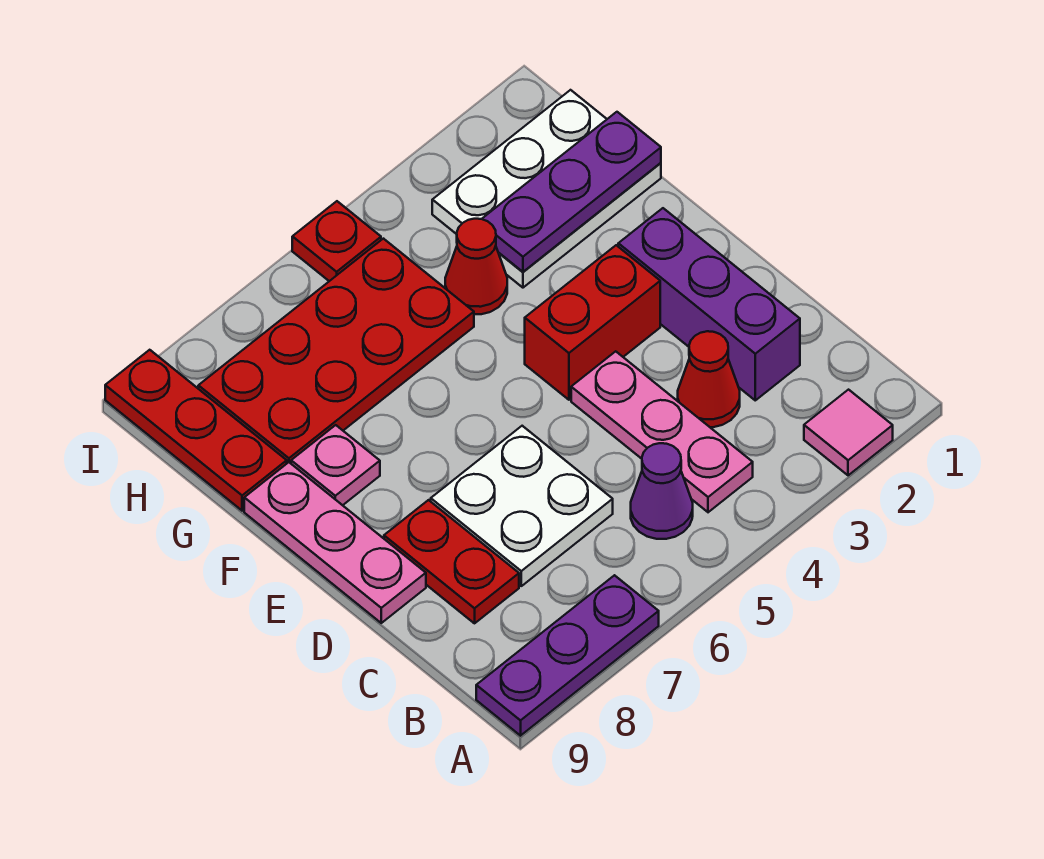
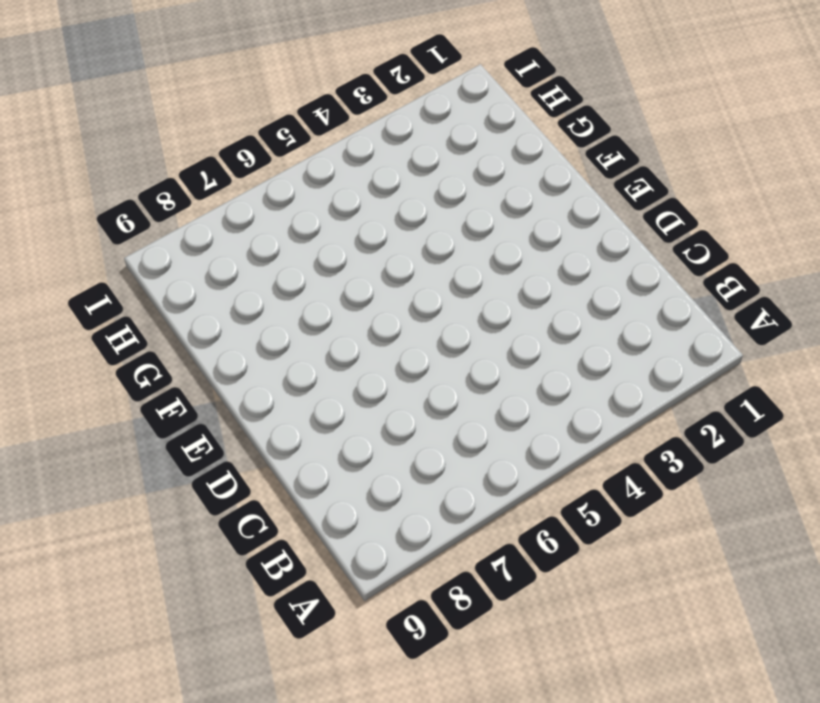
none -> pink tile A2 level 1
none -> purple plate A7:A9 level 1
none -> pink plate B4:D4 level 1

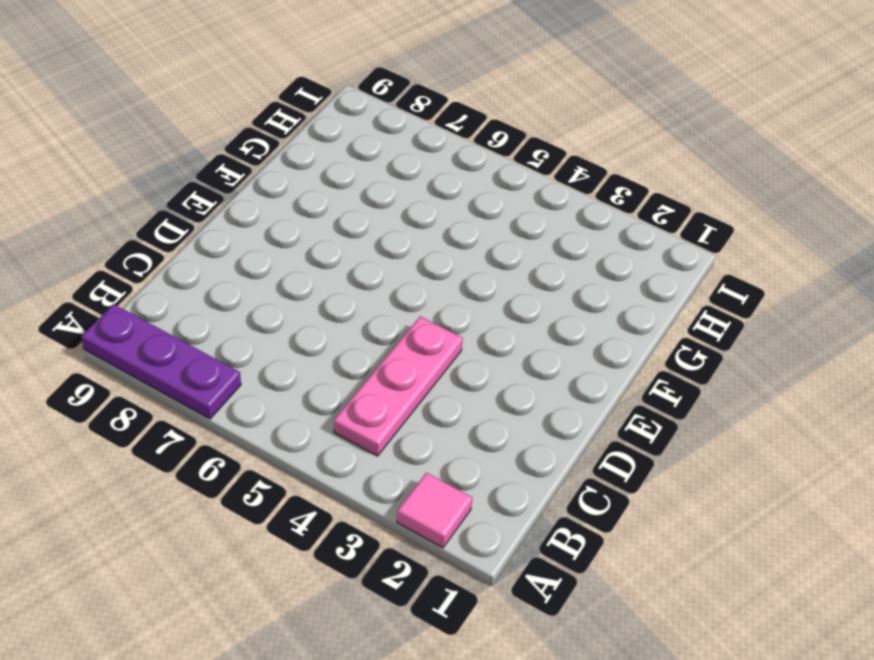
none -> purple cone B5 level 1
none -> purple brick C2:E2 level 1
none -> red cone C3 level 1

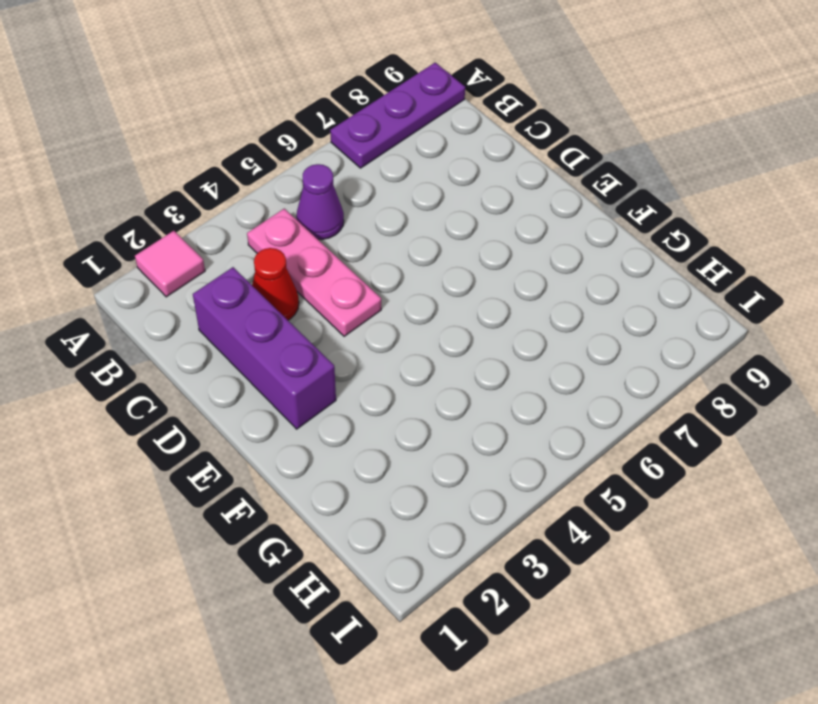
none -> white plate C6:D7 level 1
none -> red plate C8:D8 level 1
none -> pink plate D9:F9 level 1

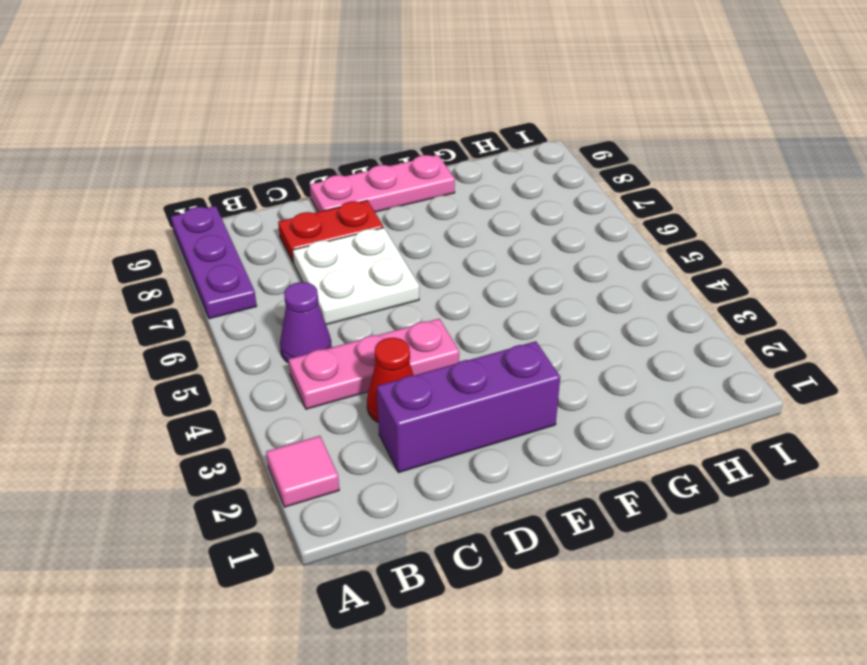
none -> red brick E3:E4 level 1
none -> pink plate F8 level 1
none -> white plate G1:H3 level 1

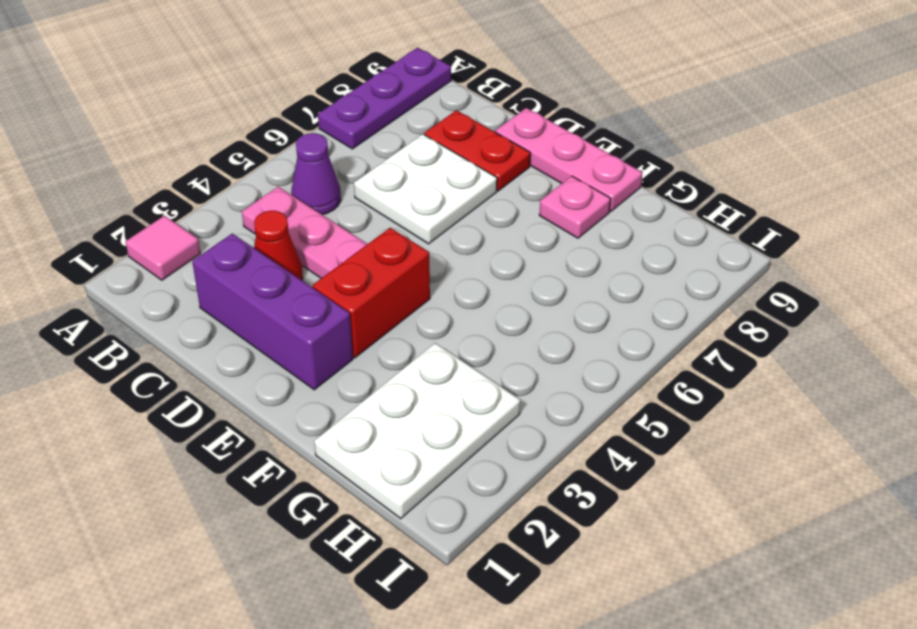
none -> red cone G4 level 1
none -> red plate G5:H8 level 1
none -> red plate G9:I9 level 1

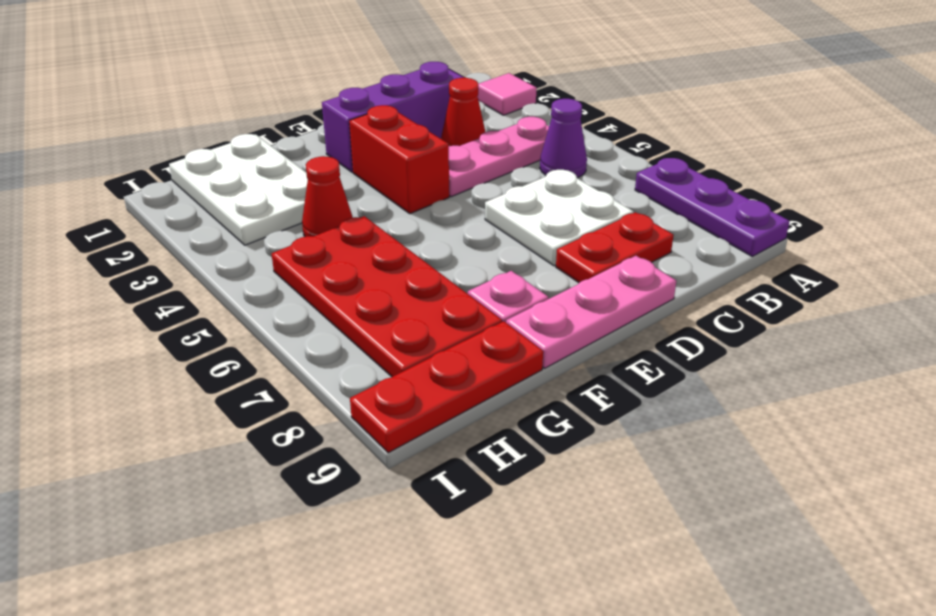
none -> red plate I5 level 1
none -> purple plate G1:G3 level 2

